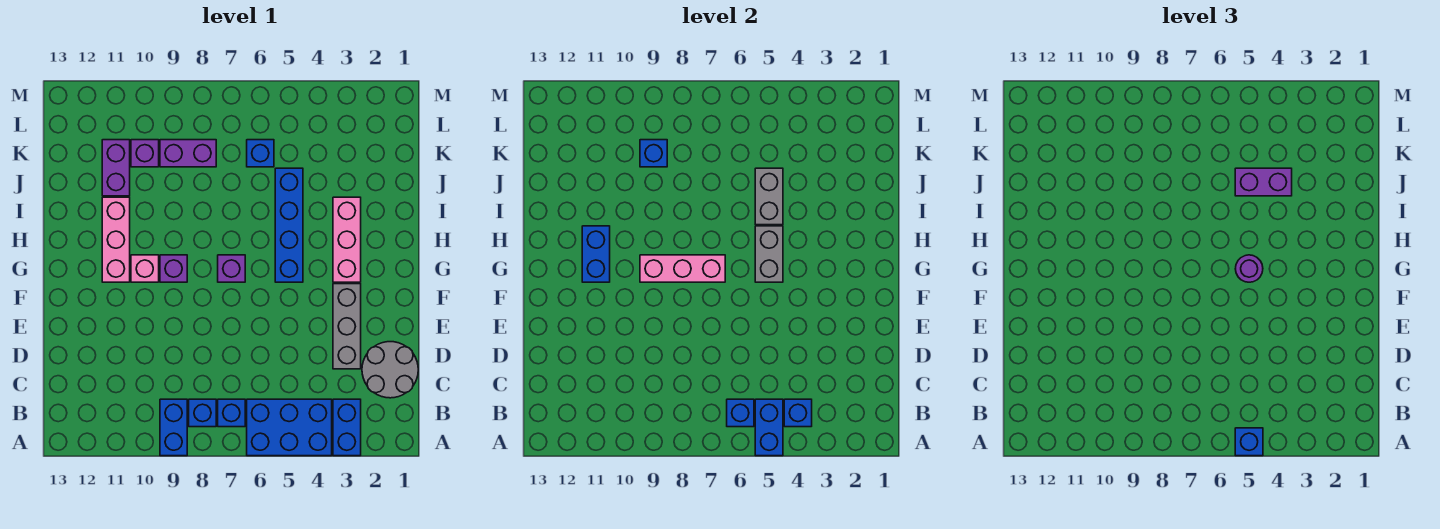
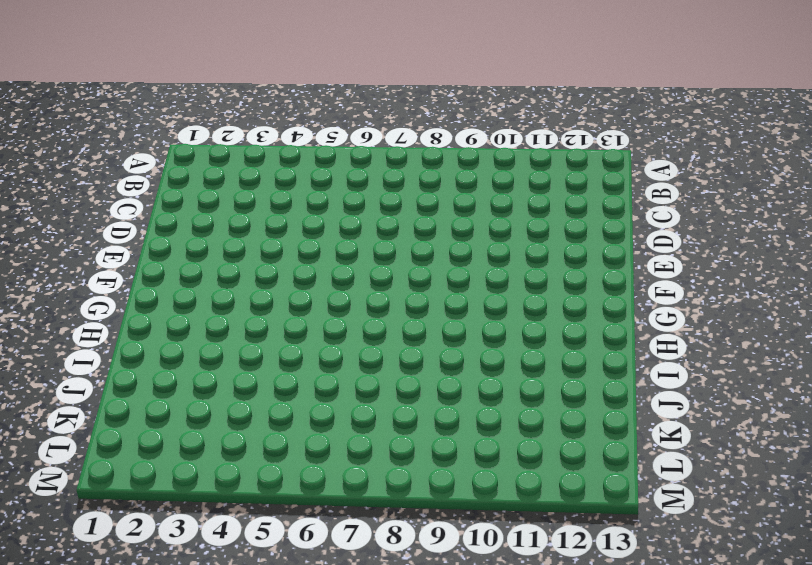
none -> blue brick A3:B3 level 1
none -> blue brick A4:B6 level 1
none -> blue brick A9:B9 level 1

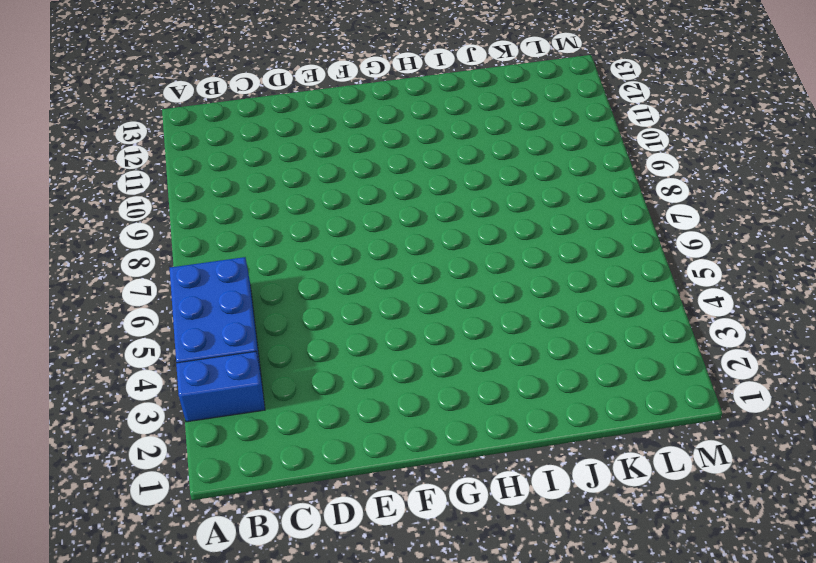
none -> blue brick A9:B9 level 1
none -> blue brick B7 level 1
none -> blue brick B8 level 1

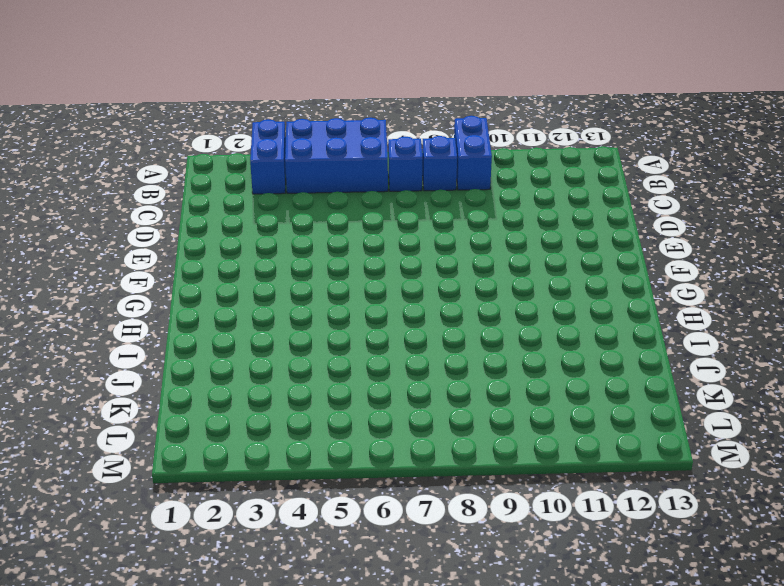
none -> grey round brick C1:D2 level 1
none -> grey brick D3:F3 level 1
none -> pink brick G3:I3 level 1

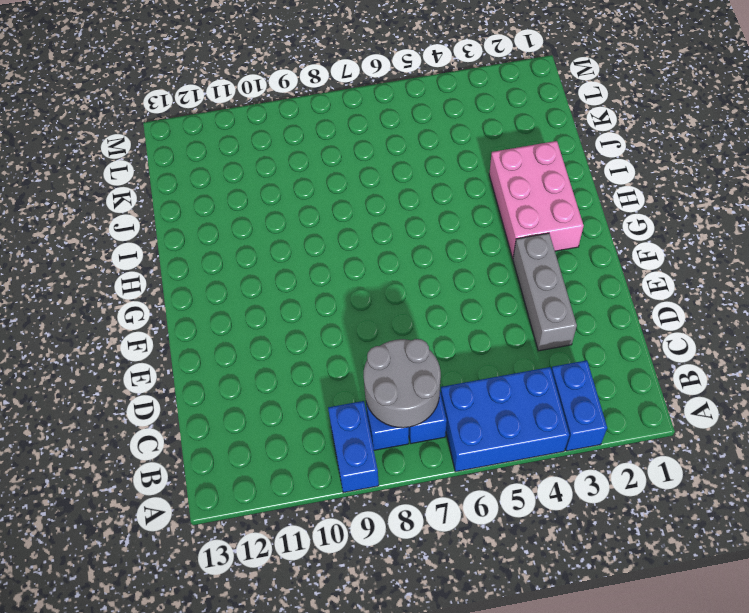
grey round brick B7:C8 level 2 -> grey round brick C1:D2 level 1
pink brick G2:I3 level 1 -> pink brick G3:I3 level 1
none -> blue brick G5:J5 level 1
none -> purple brick G7 level 1
none -> purple brick G9 level 1

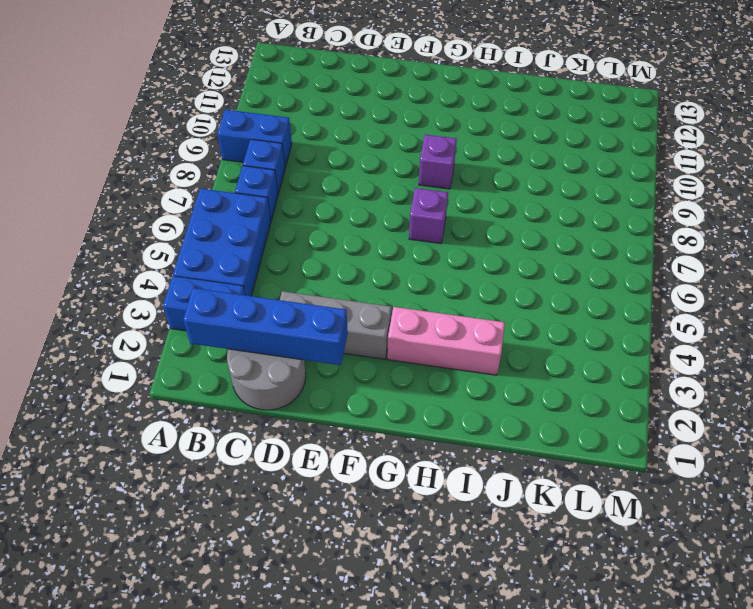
blue brick B2:E2 level 2 -> blue brick G5:J5 level 1
none -> pink brick G10 level 1
none -> pink brick G11:I11 level 1
none -> purple brick J11:K11 level 1

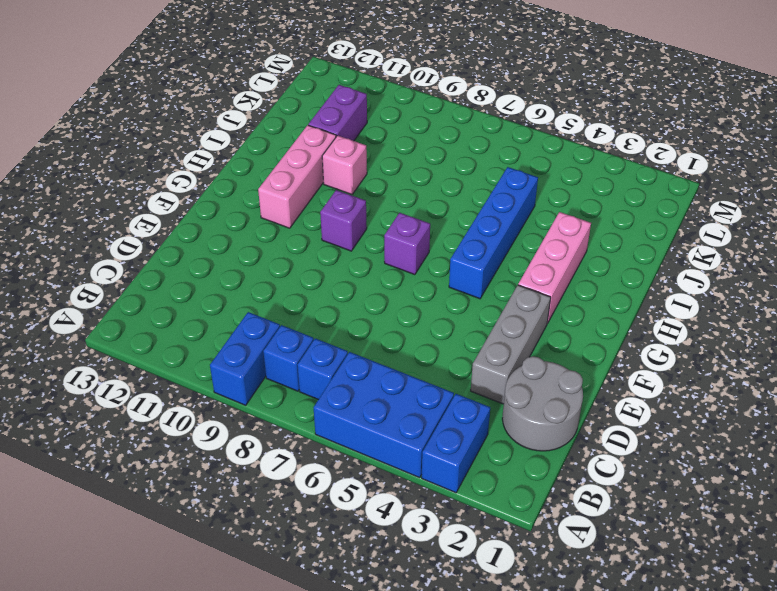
pink brick I10 level 1 -> pink brick G10 level 1
none -> blue brick K6 level 1
none -> purple brick K8:K9 level 1
none -> purple brick K10 level 1

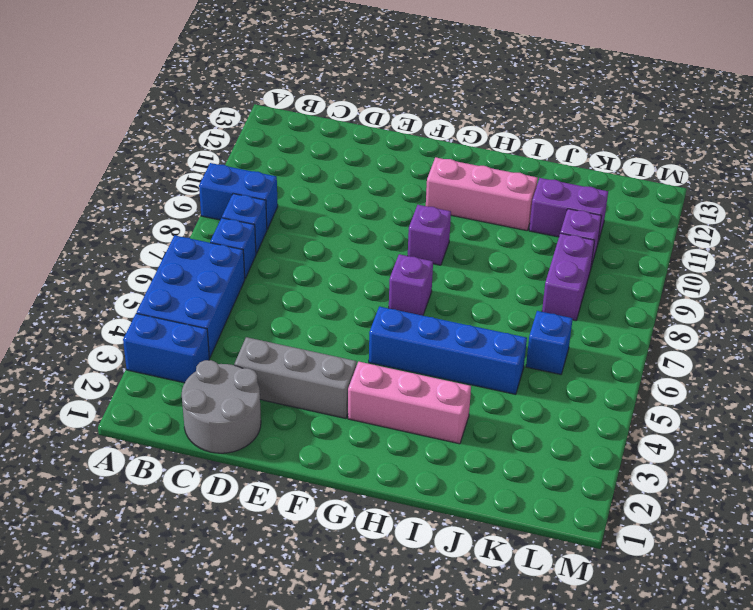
none -> pink brick G10 level 1
none -> blue brick A5:B5 level 2
none -> blue brick B4 level 2

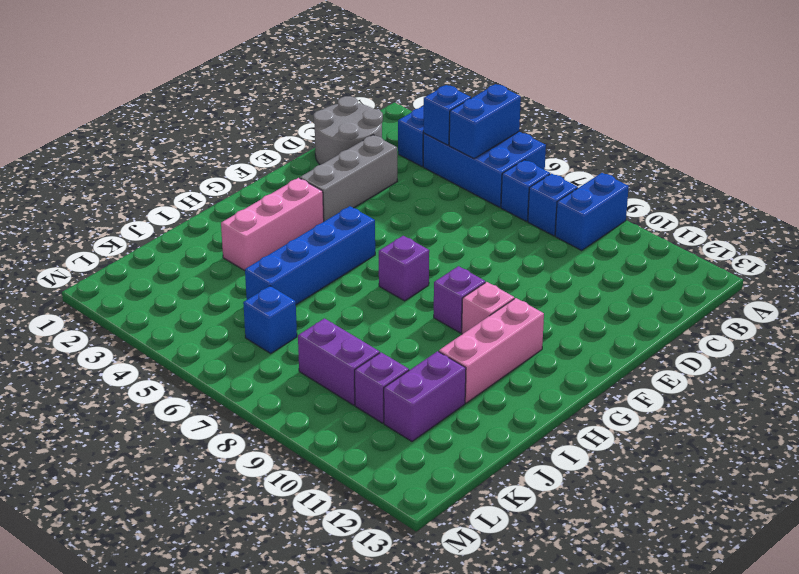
none -> blue brick B6 level 2
none -> grey brick G5:H5 level 2
none -> pink brick G7:G9 level 2

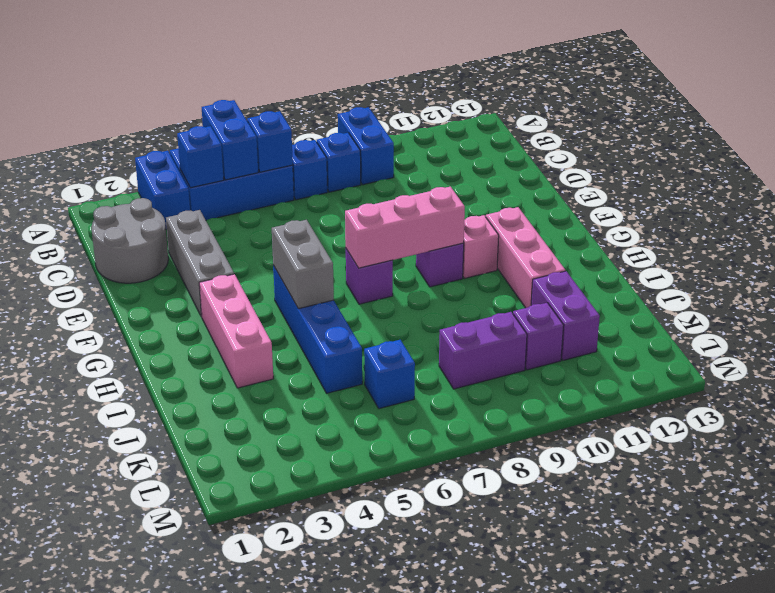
none -> blue brick G11:H11 level 2
none -> grey brick I5:J5 level 2
none -> blue brick K9 level 2

